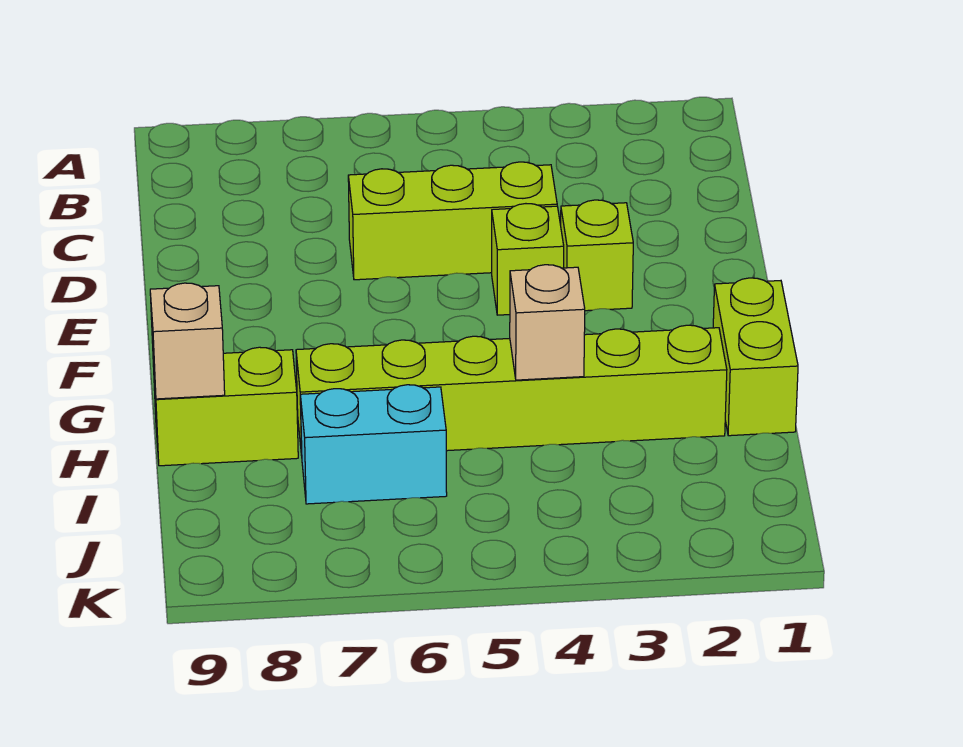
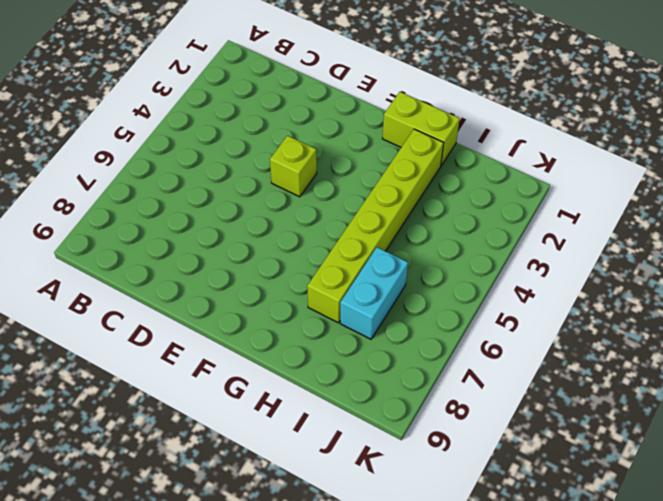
none -> lime brick D4:D6 level 1
none -> lime brick E3 level 1

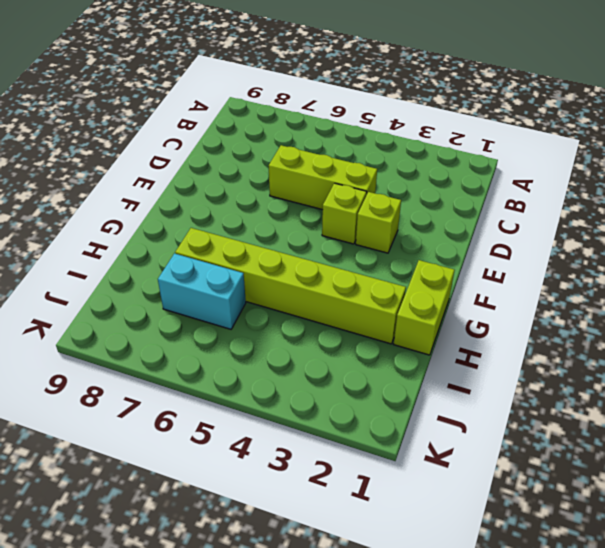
none -> lime brick H8:H9 level 1
none -> tan brick H4 level 2

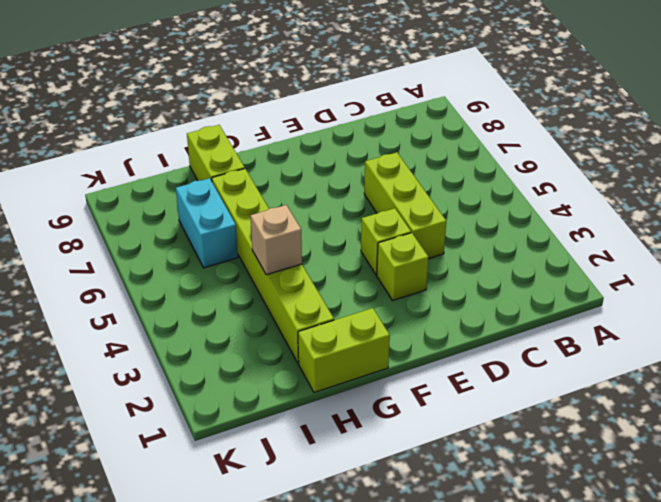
none -> tan brick H9 level 2

